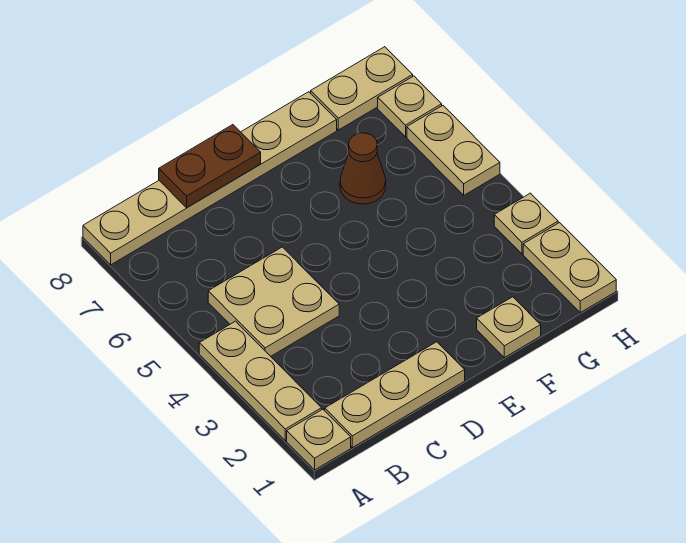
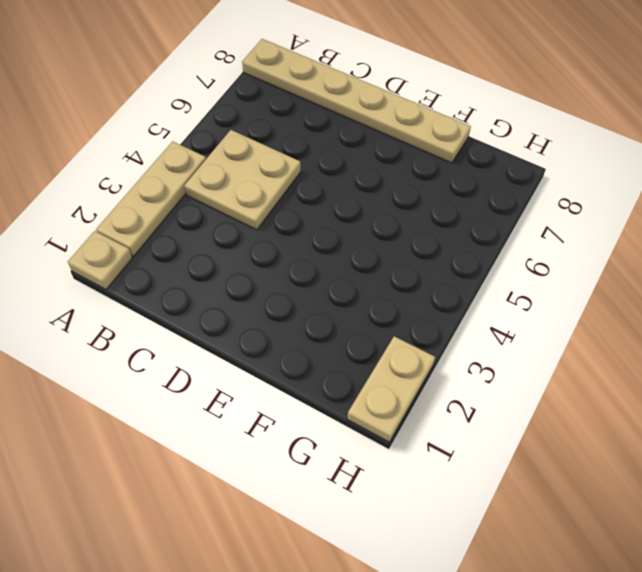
none -> tan plate B1:D1 level 1
none -> tan plate F1 level 1
none -> brown cone F6 level 1

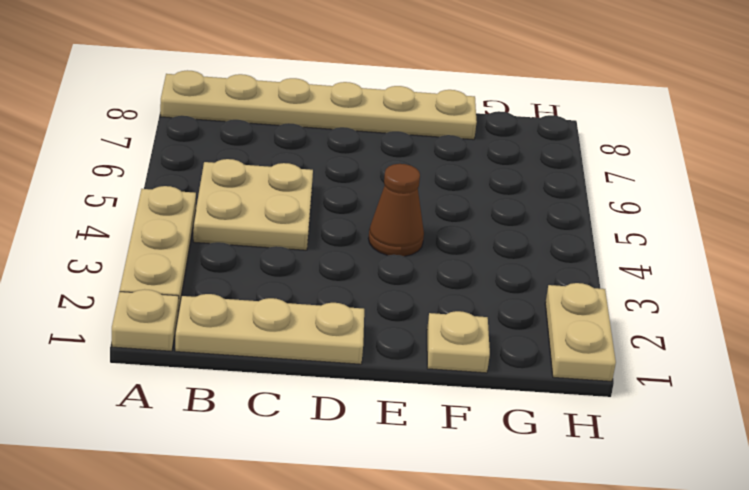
brown cone E4 level 1 -> brown cone F6 level 1
none -> tan plate G8:H8 level 1
none -> tan plate H3 level 1
none -> tan plate H5:H6 level 1

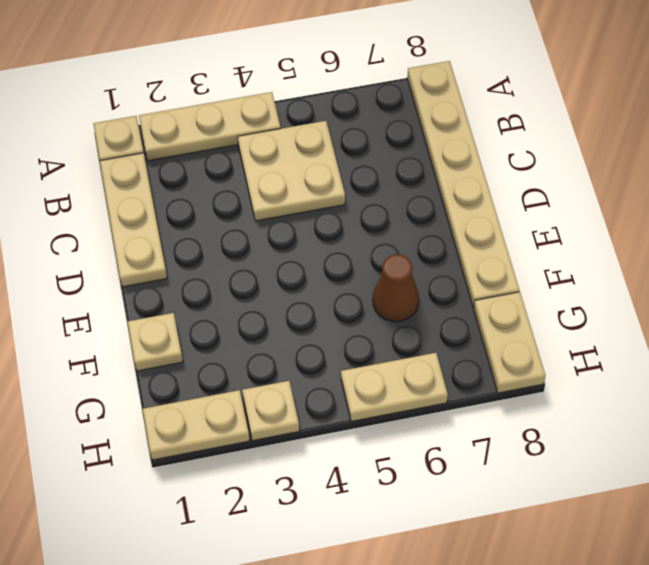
none -> tan plate H7 level 1
none -> brown plate C8:D8 level 2

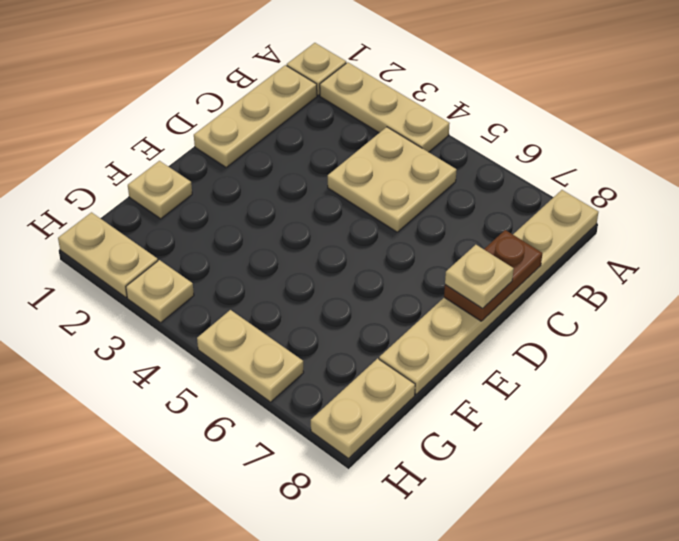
tan plate D8 level 3 -> tan plate H7 level 1
none -> brown cone F6 level 1

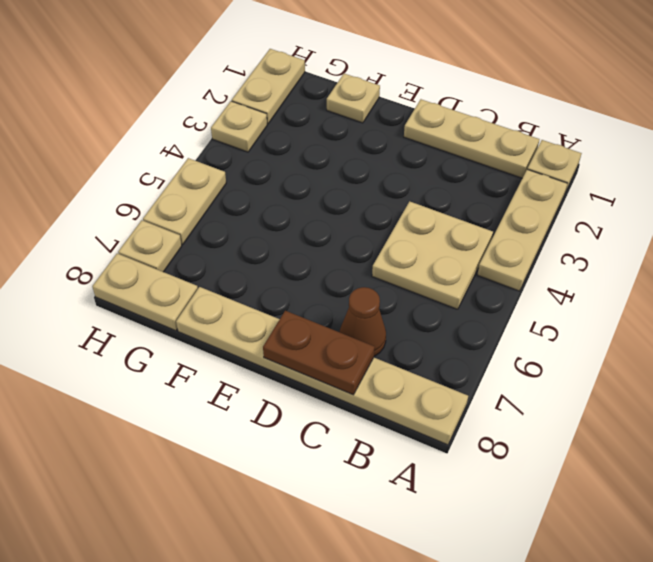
brown cone C7 level 1 -> brown cone F6 level 1

